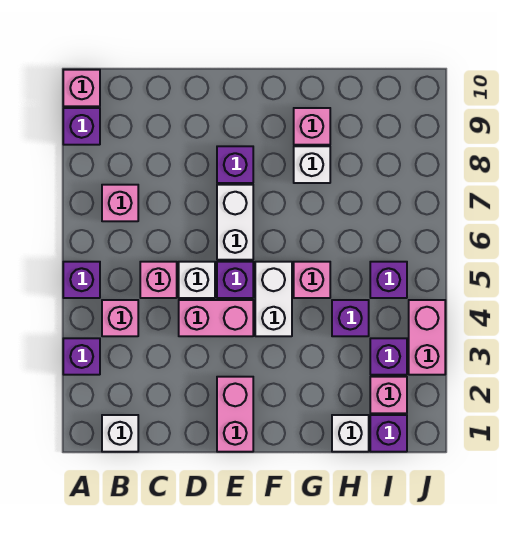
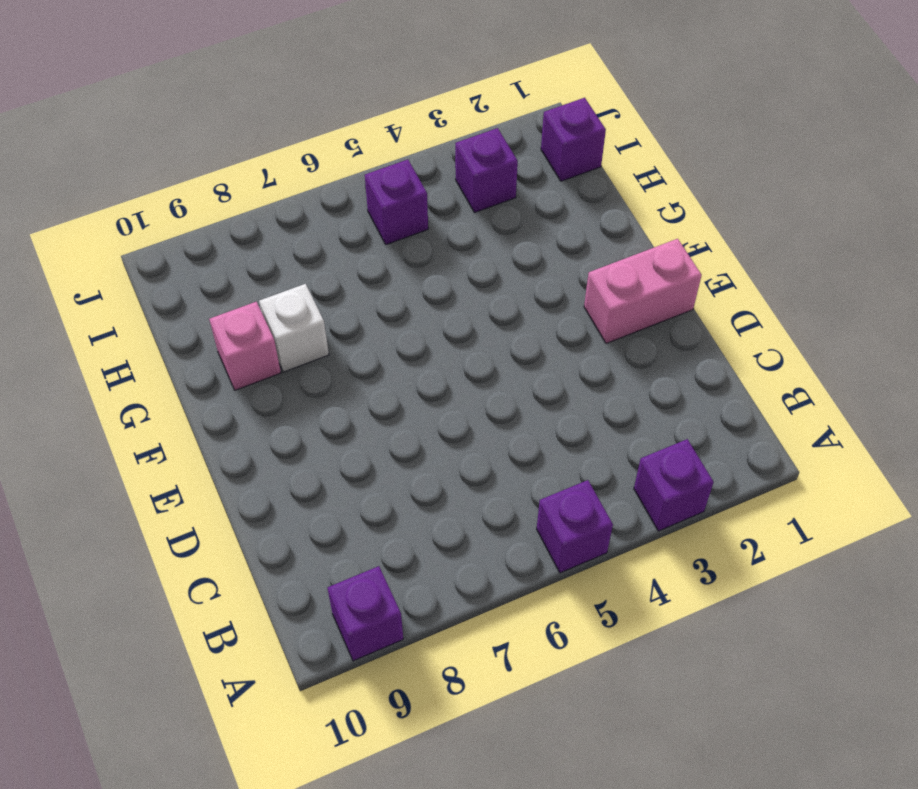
none -> pink brick A10 level 1
none -> white brick B1 level 1
none -> pink brick B4 level 1

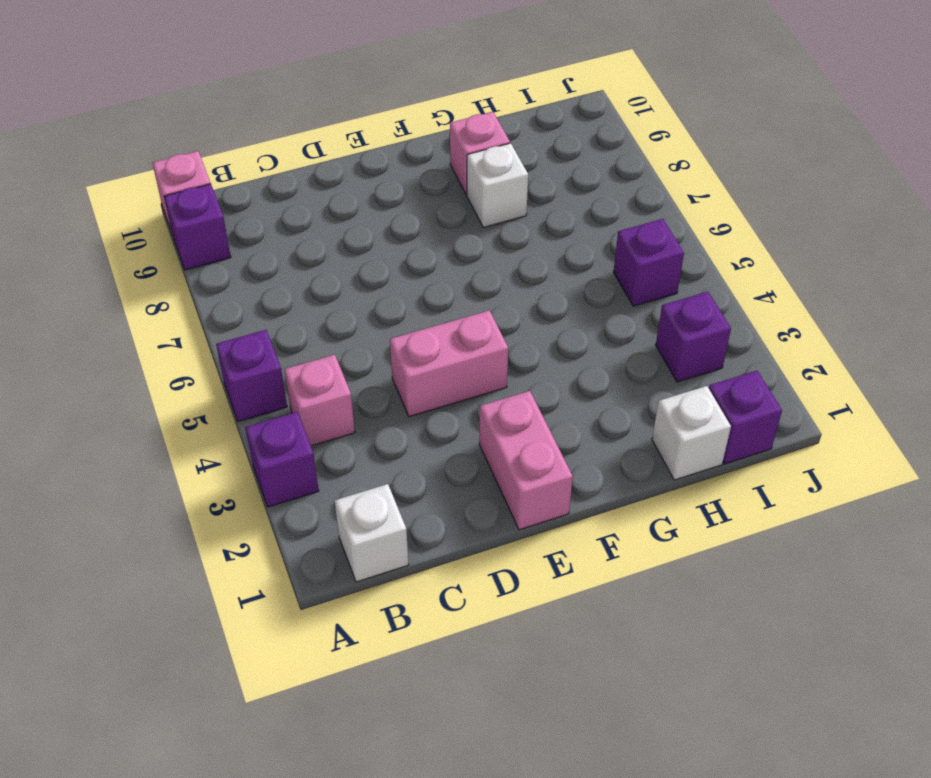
none -> pink brick B7 level 1
none -> pink brick C5 level 1
none -> white brick D5 level 1

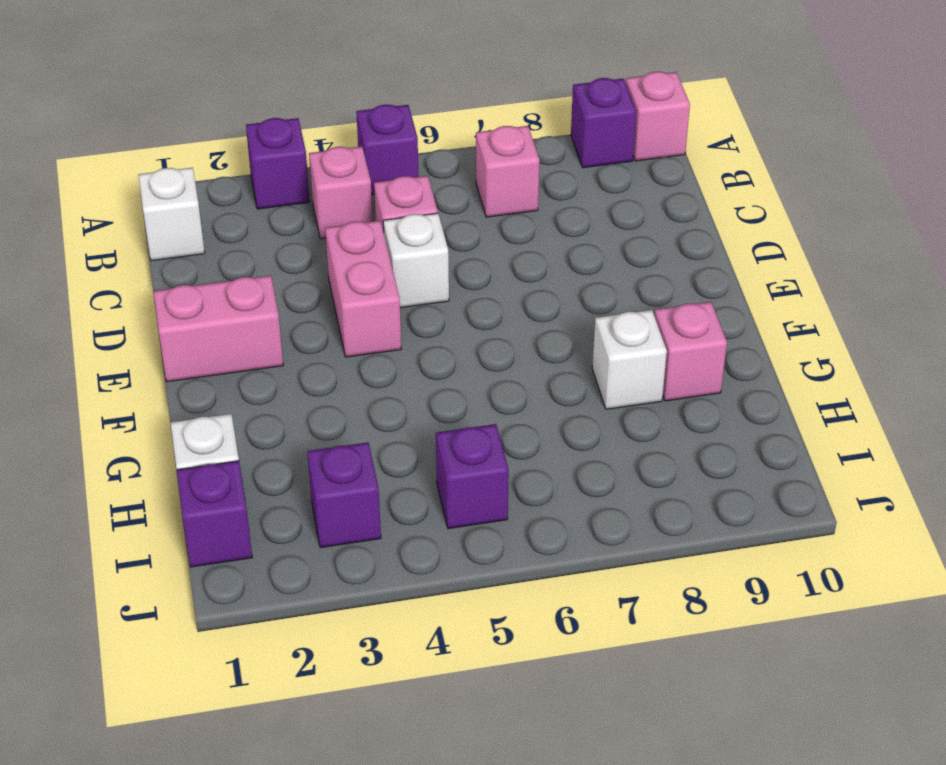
none -> purple brick E5 level 1
none -> white brick E6:E7 level 1
none -> purple brick E8 level 1

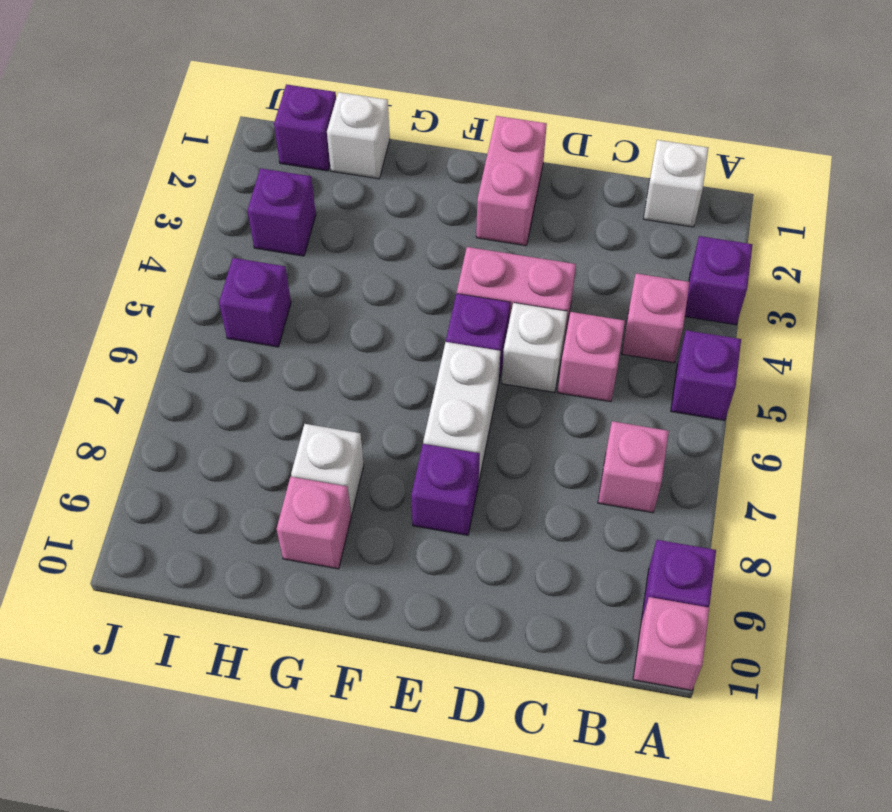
none -> white brick F4:F5 level 1
none -> pink brick G5 level 1
none -> purple brick H4 level 1

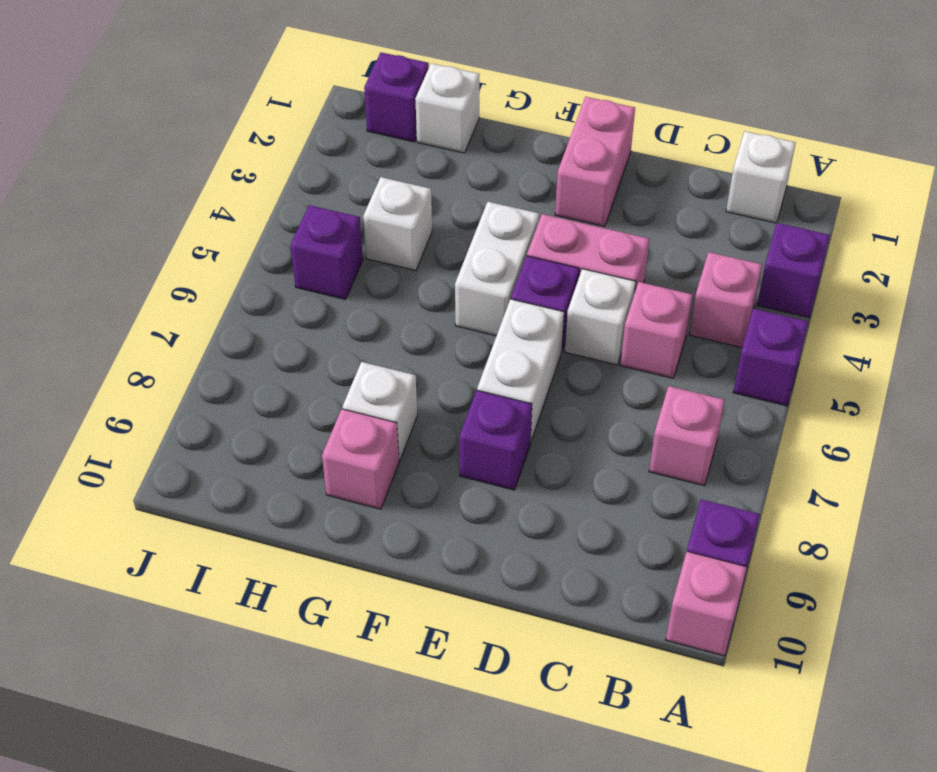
white brick H4 level 1 -> purple brick H4 level 1
none -> pink brick G5 level 1
none -> pink brick I2 level 1
none -> purple brick I3 level 1

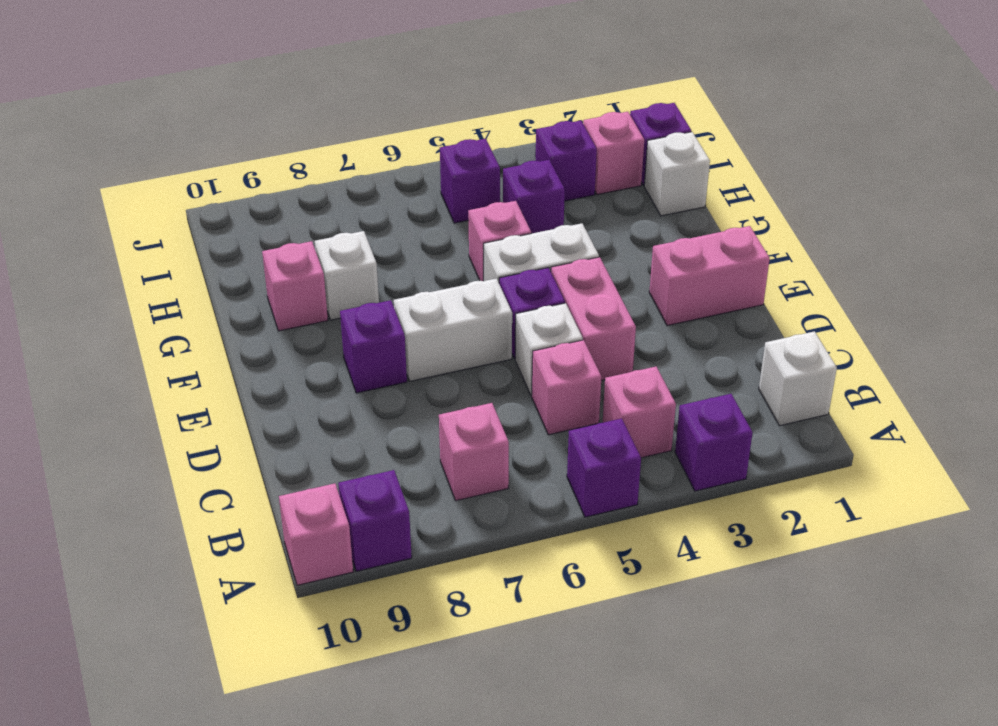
none -> pink brick J3:J4 level 1

